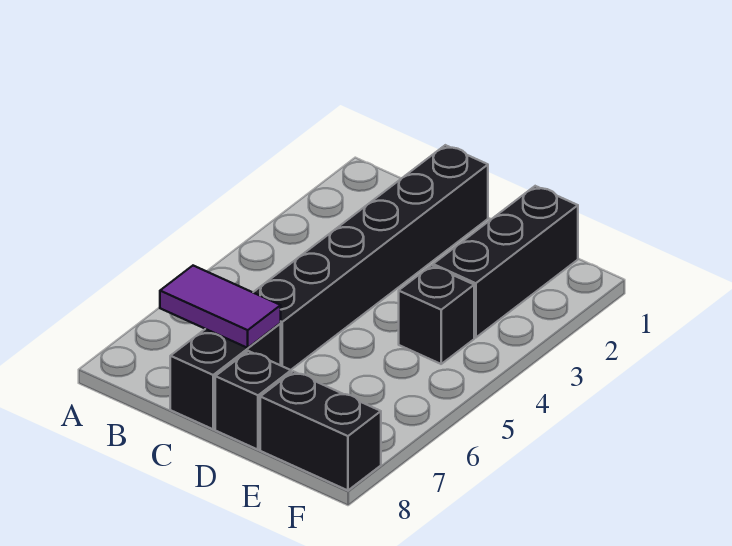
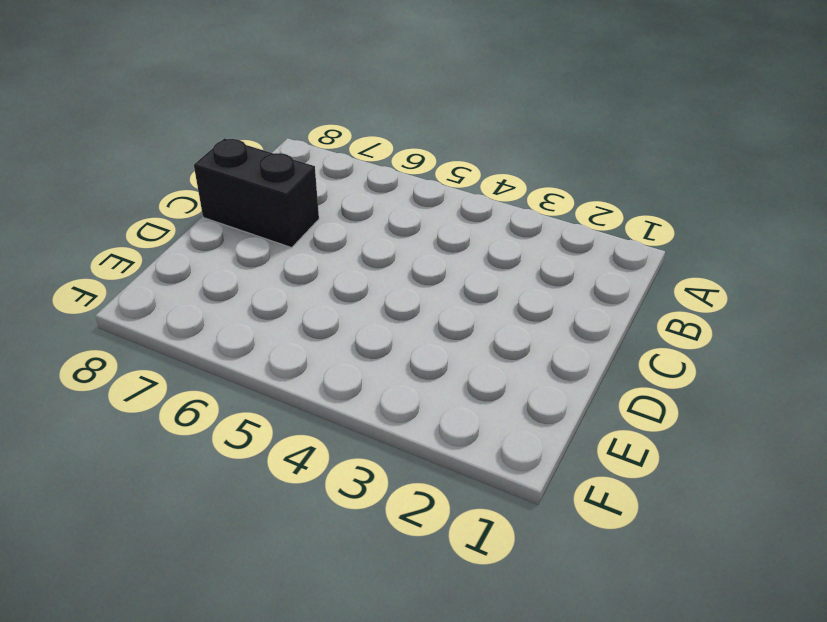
none -> black brick C1:C6 level 1
none -> black brick D8 level 1

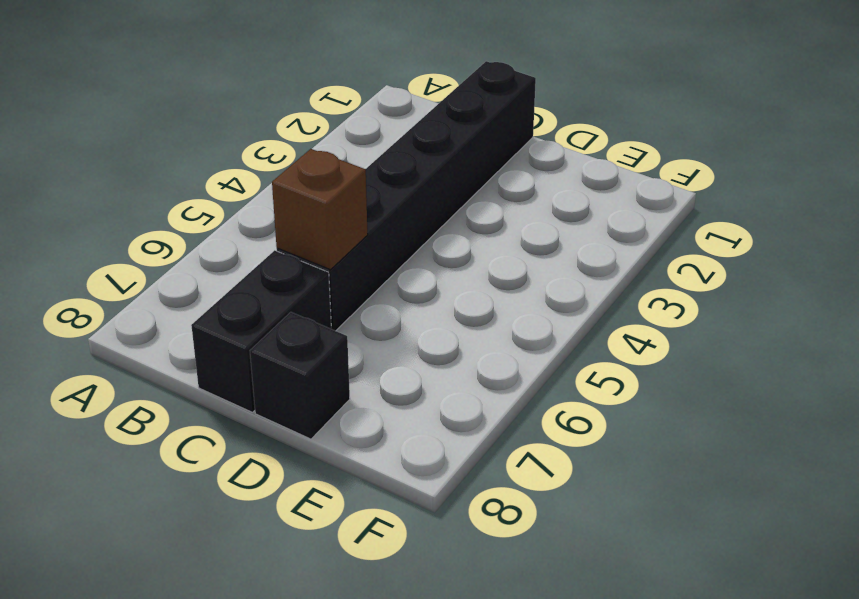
brown brick C6 level 2 -> none
none -> black brick E1:E3 level 1
none -> black brick E4 level 1

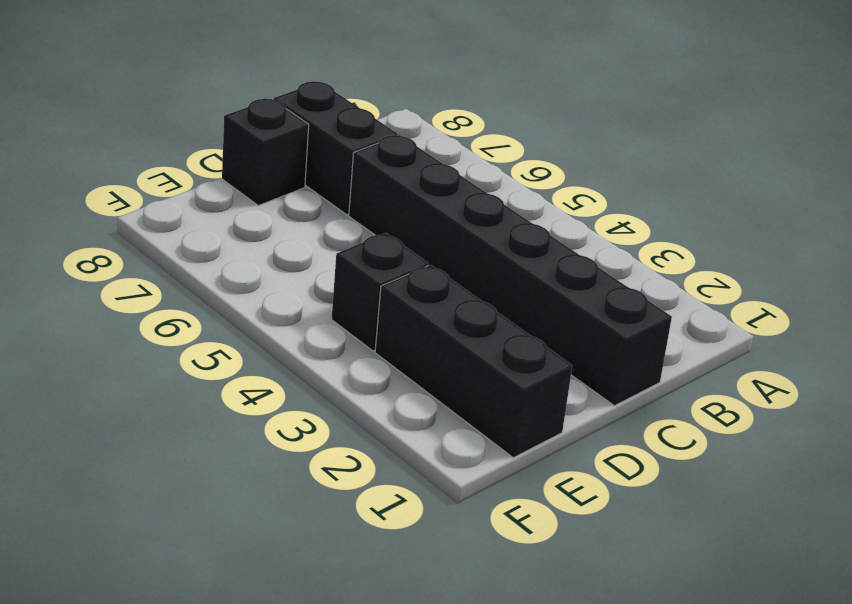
none -> black brick E8:F8 level 1
none -> purple tile B7:C7 level 2

